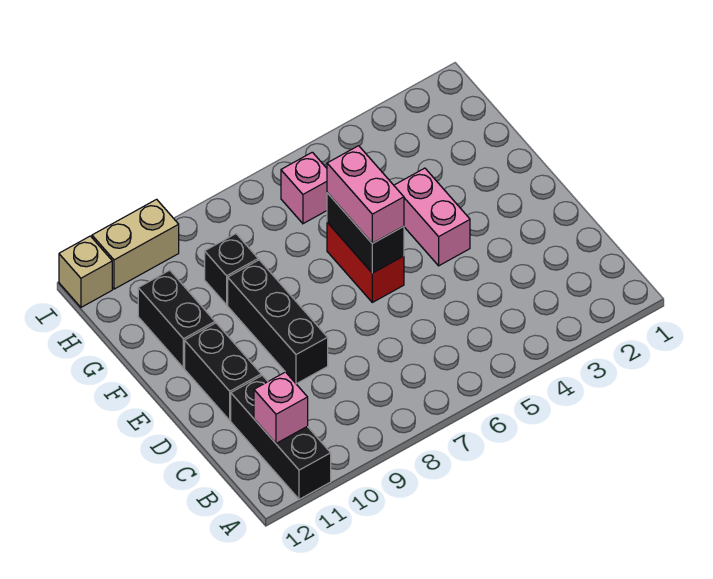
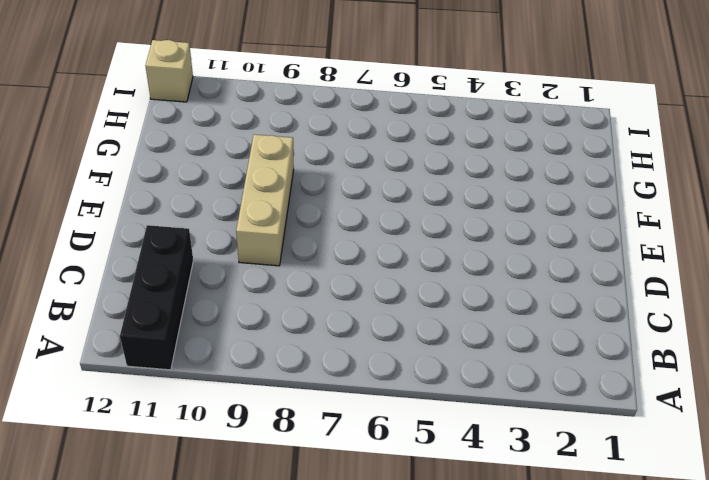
tan brick D9:F9 level 1 -> black brick D9:F9 level 1
none -> black brick D11:E11 level 1
none -> pink brick E4:F4 level 1
none -> red brick E6:F6 level 1

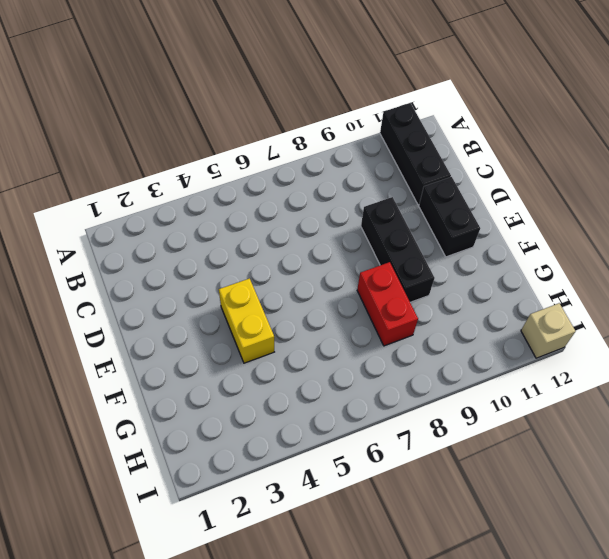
yellow brick E4:F4 level 1 -> pink brick E4:F4 level 1
red brick F8:G8 level 1 -> red brick E6:F6 level 1
none -> black brick F11:G11 level 1
none -> black brick G9 level 1
none -> pink brick H6 level 1

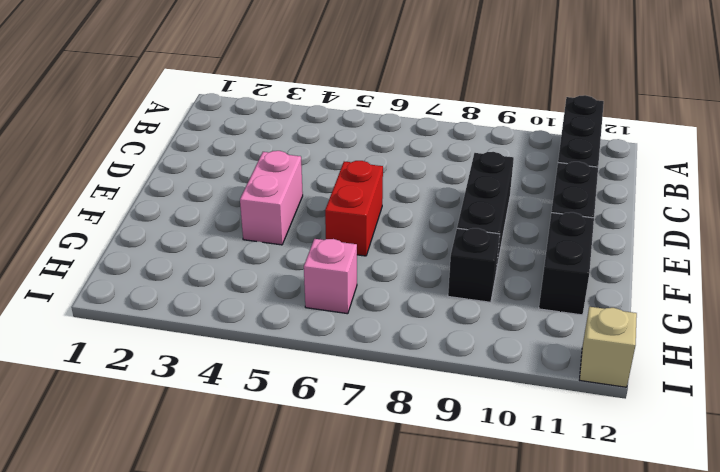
none -> tan brick I10:I11 level 1
none -> pink brick B11 level 2
none -> black brick E6:F6 level 2

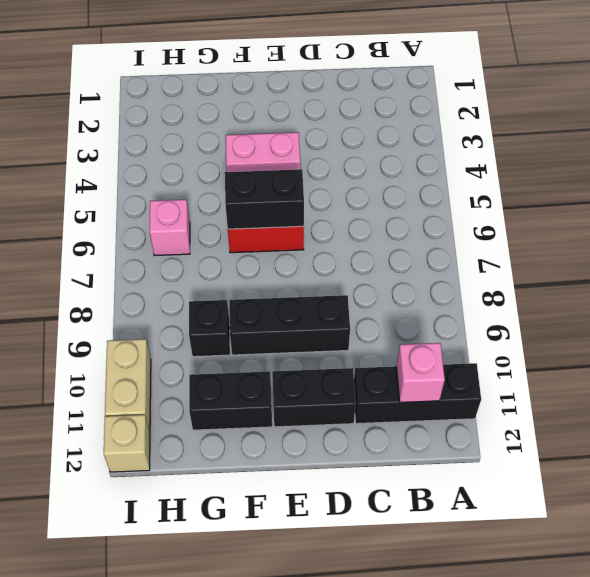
none -> pink brick E6:F6 level 3

